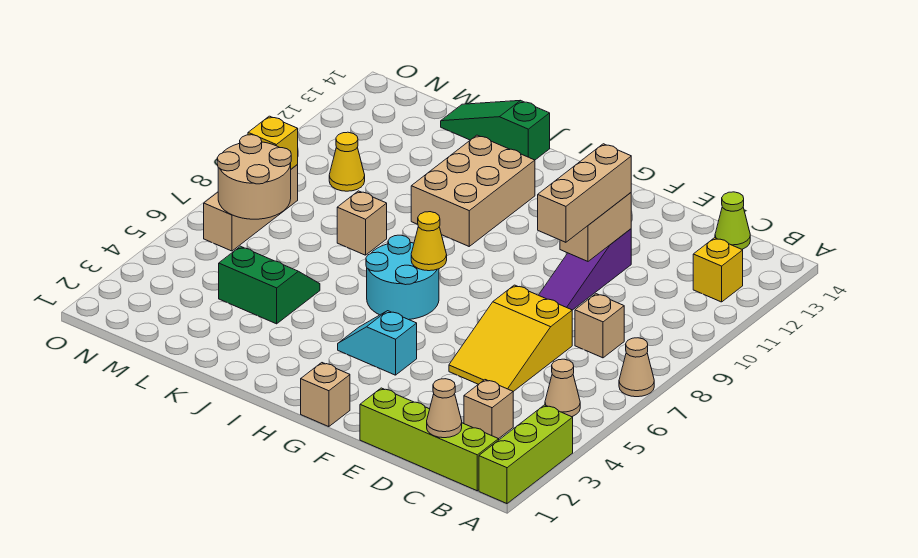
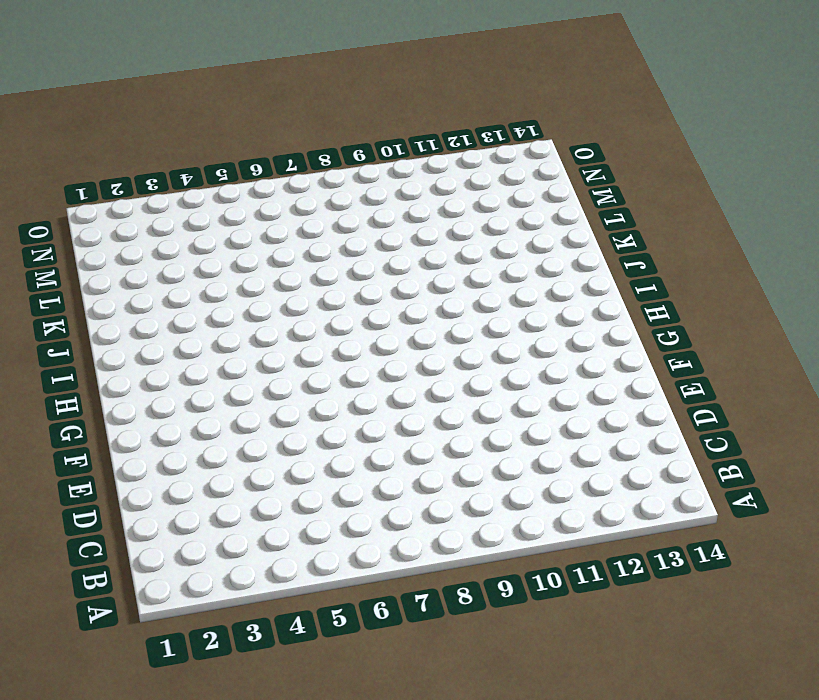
none -> lime brick A1:A3 level 1
none -> tan cone A7 level 1
none -> lime brick B1:E1 level 1

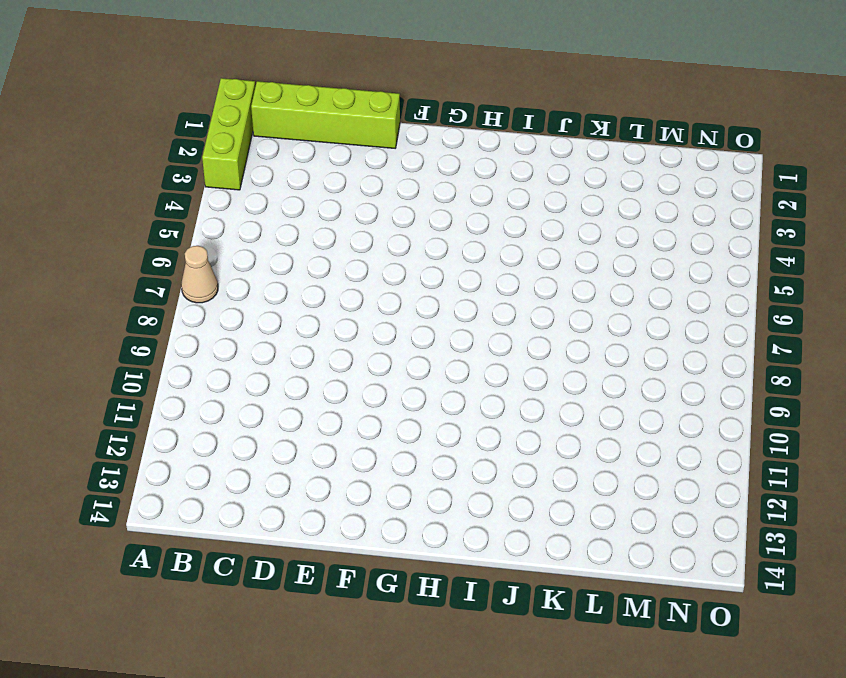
none -> tan cone B5 level 1
none -> yellow brick B12 level 1
none -> tan brick C3 level 1

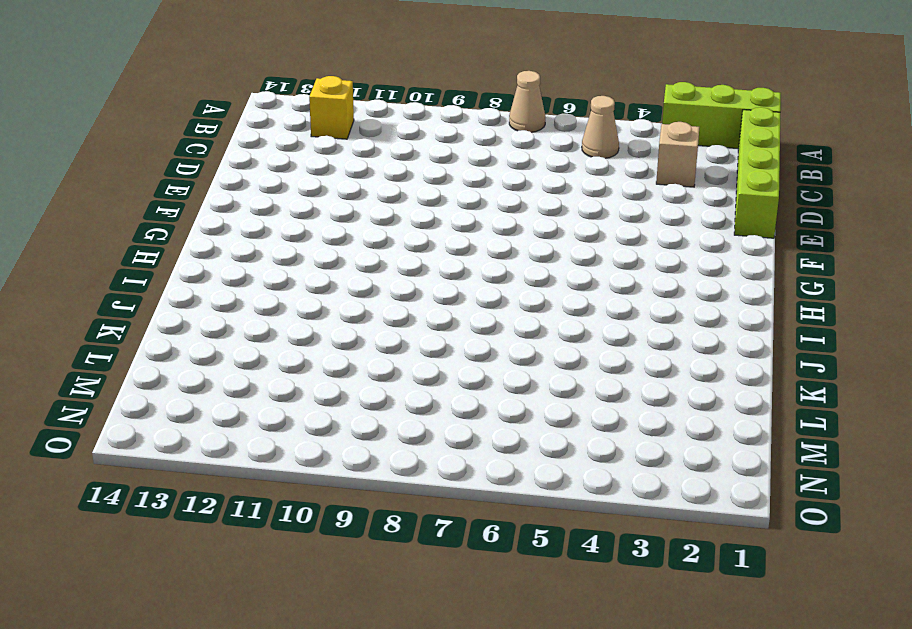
none -> tan brick C8 level 1
none -> lime cone C14 level 1
none -> yellow slope D5:E7 level 1 top 7

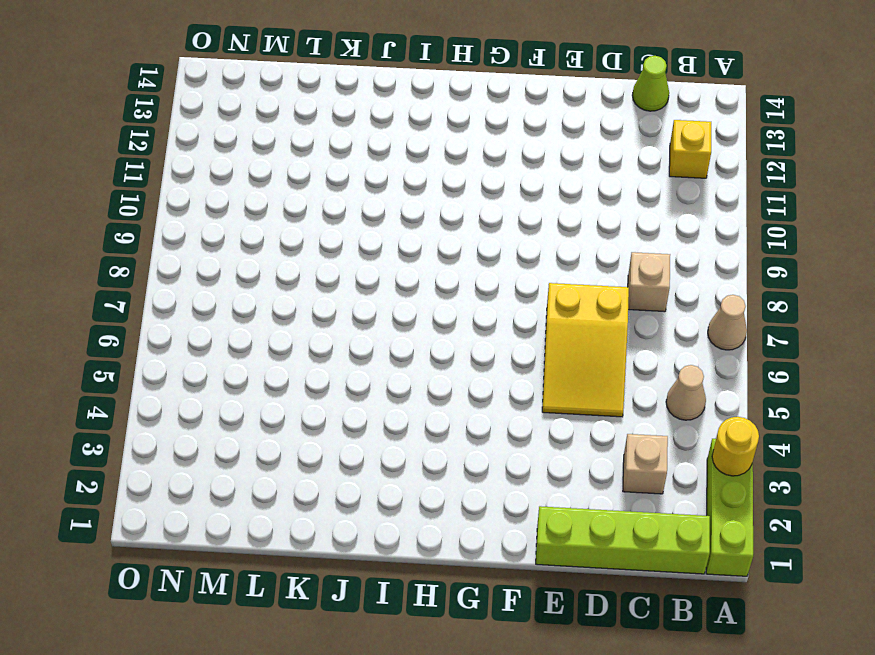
yellow round brick A3 level 2 -> none
none -> purple slope E9:E11 level 1 top 11
none -> tan brick G1 level 1
none -> cyan slope G4:H4 level 1 top G

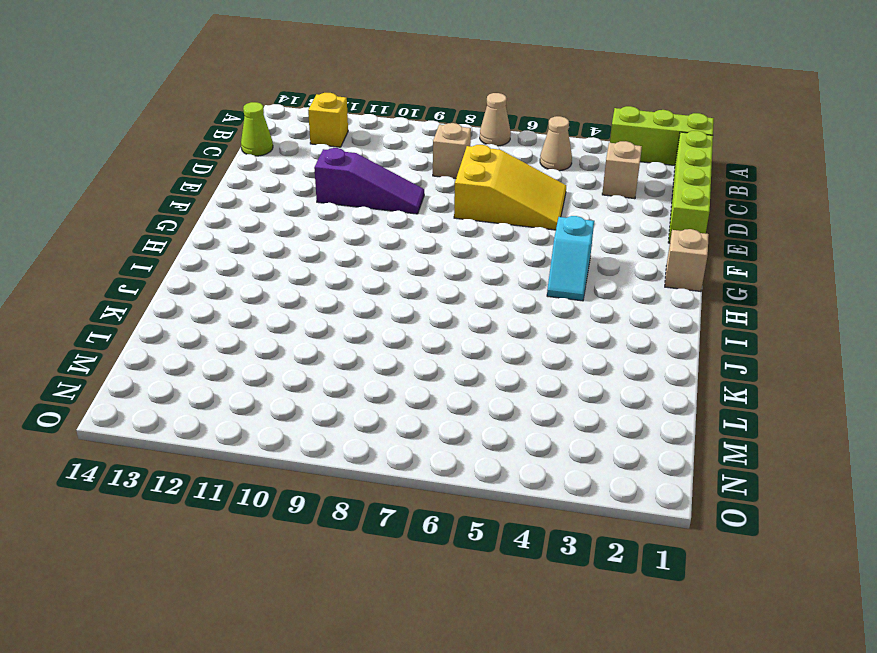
none -> cyan round brick H6:I7 level 1
none -> tan brick I10:J12 level 1
none -> green slope J14:L14 level 1 top J

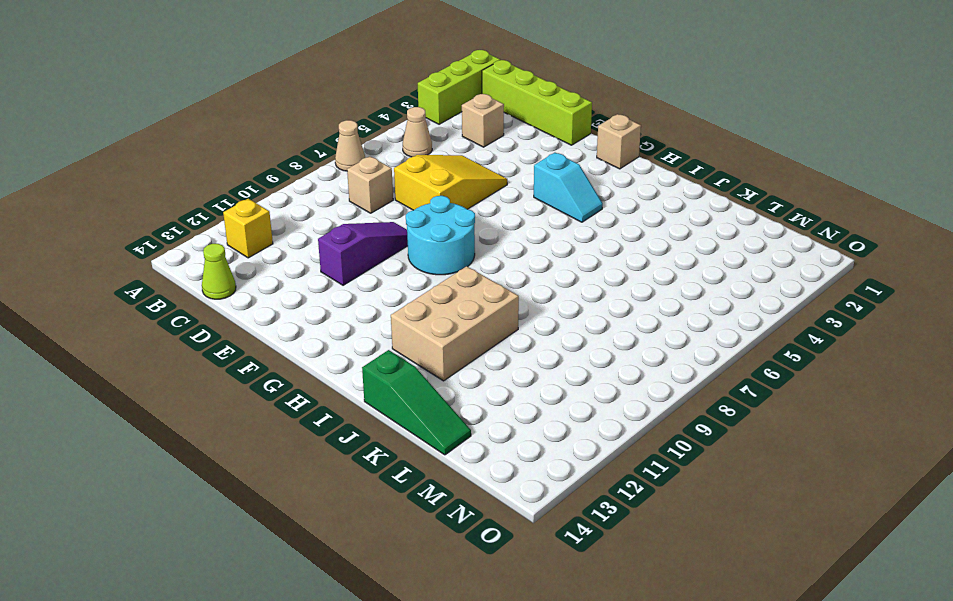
cyan round brick F8:G9 level 1 -> cyan round brick H6:I7 level 1
none -> green slope K4:L5 level 1 top 4
none -> tan brick K8 level 1
none -> yellow cone M10 level 1

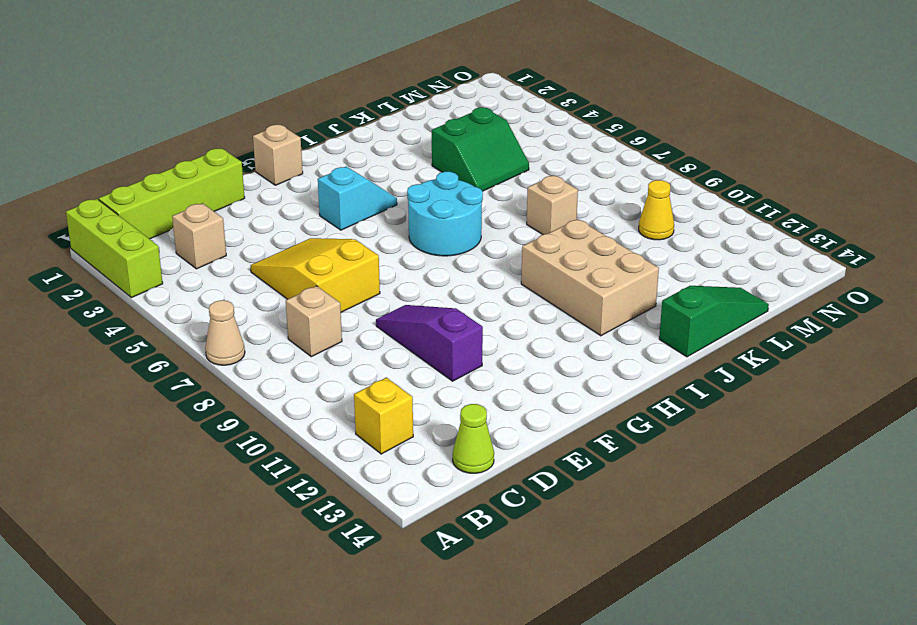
none -> tan cone B5 level 1
none -> tan brick N6:N8 level 1
none -> tan cone C1 level 2

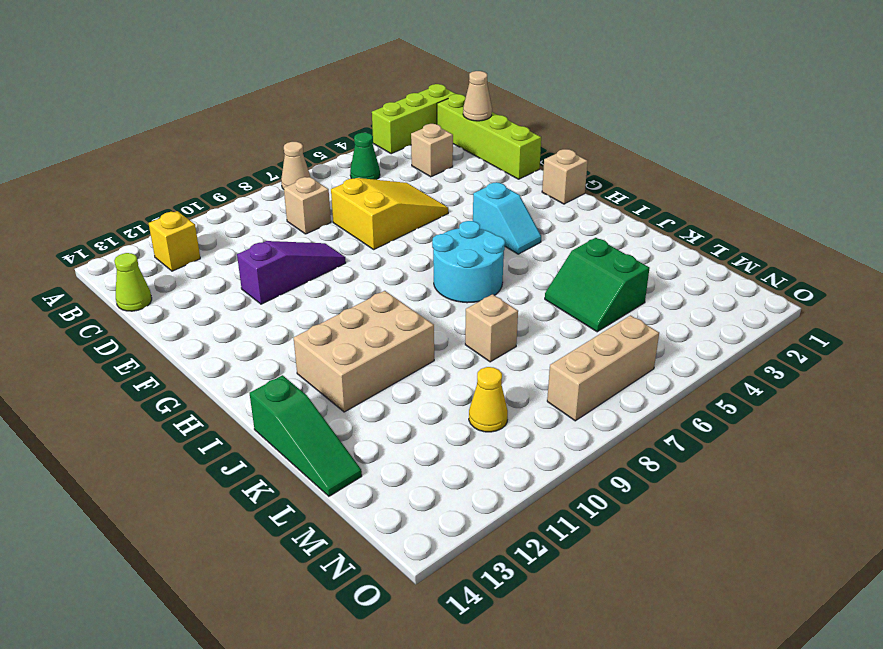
green cone B5 level 1 -> tan cone B5 level 1
none -> tan brick E10:E11 level 2
none -> yellow cone H7 level 2
none -> tan round brick M6:N7 level 2

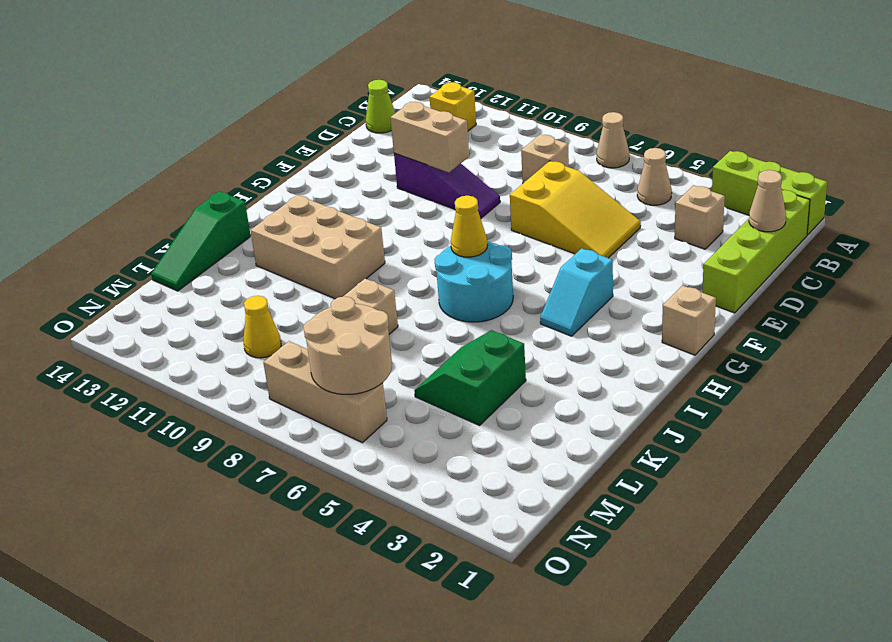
none -> yellow brick N8 level 2
none -> tan brick E9:E11 level 3

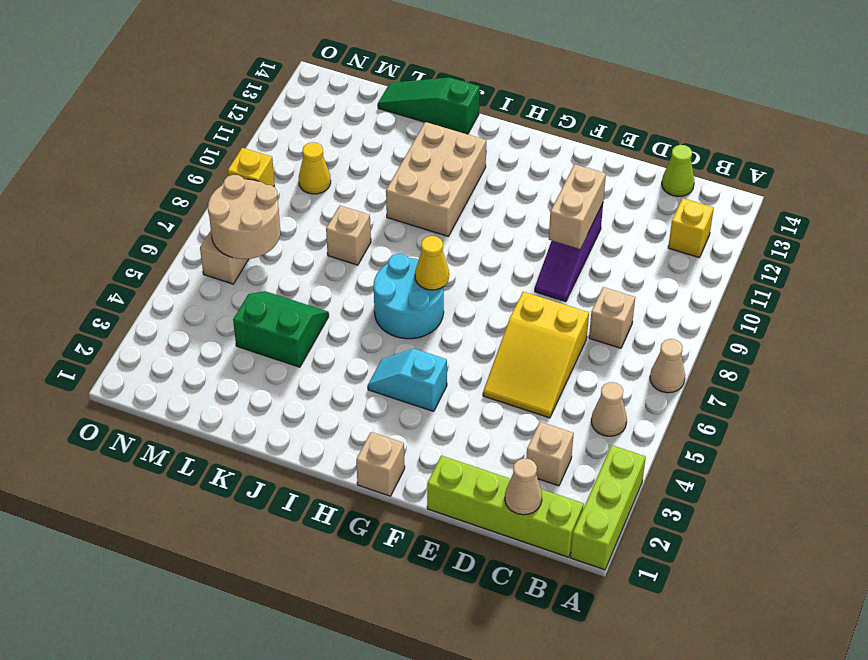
none -> tan brick E9:E11 level 3

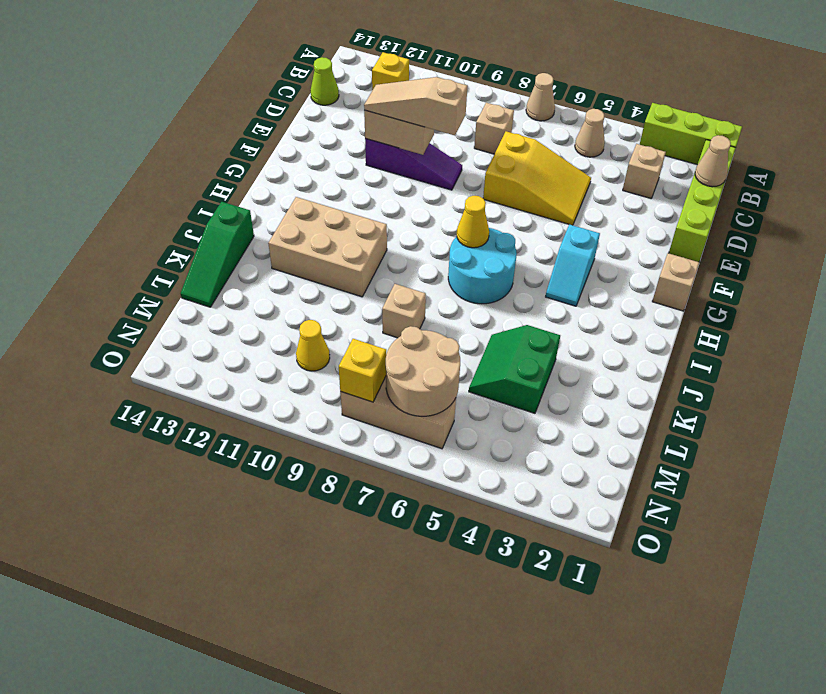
tan slope E9:E11 level 3 top 9 -> tan brick E9:E11 level 3

